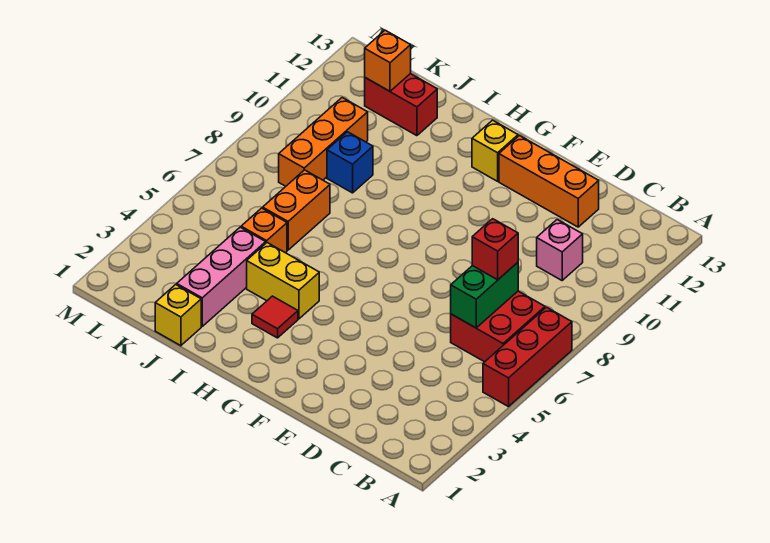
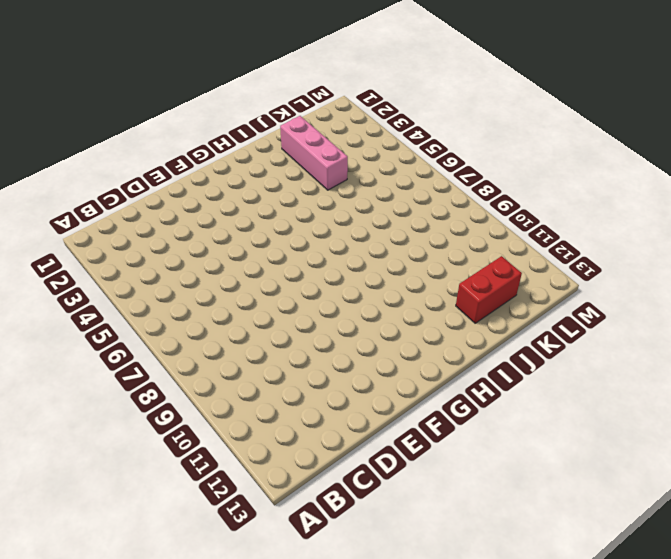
none -> red brick A5:A7 level 1
none -> red brick B6:C7 level 1
none -> pink brick C10 level 1

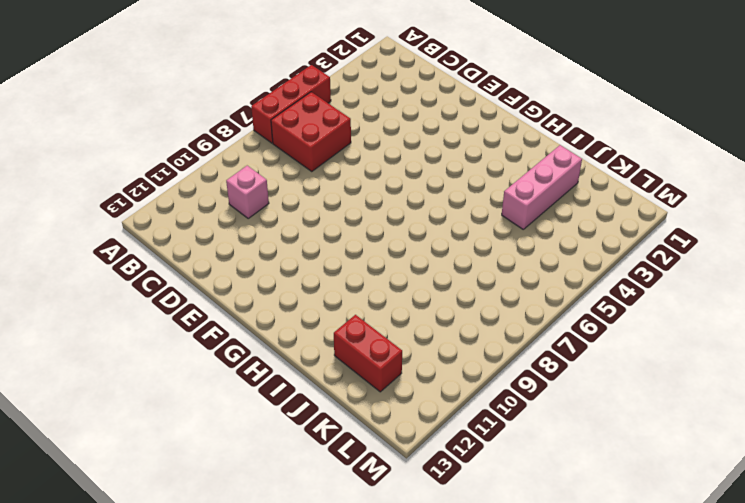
none -> orange brick D12:F12 level 1
none -> yellow brick G12 level 1
none -> red tile H3 level 1

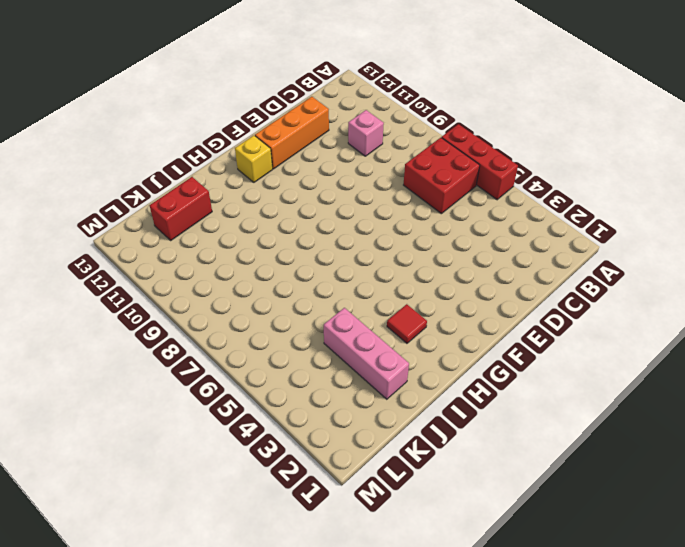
none -> yellow brick H4:I4 level 1
none -> yellow brick J1 level 1
none -> orange brick J5 level 1

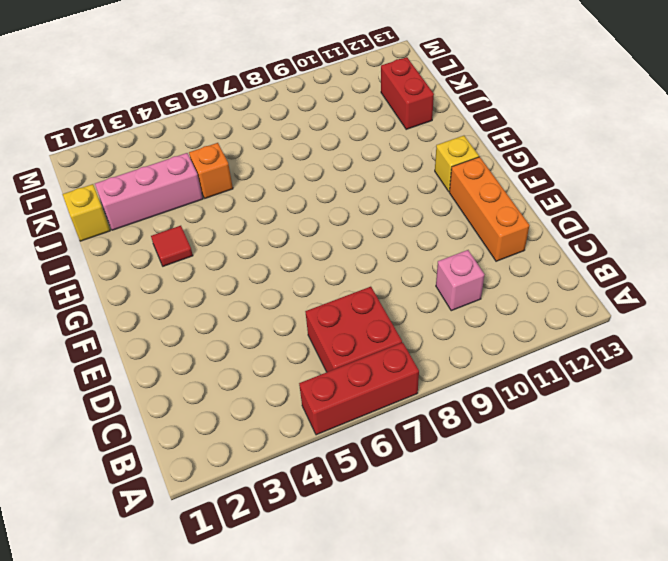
none -> yellow brick H4:I4 level 1
none -> orange brick J6:J7 level 1
none -> blue brick J9 level 1

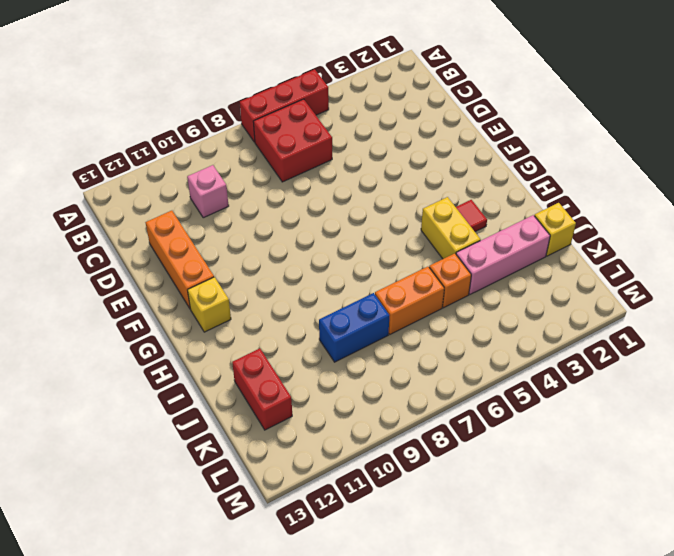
blue brick J8:J9 level 1 -> blue brick J9 level 1
none -> orange brick K8:K10 level 1
none -> green brick C6:C7 level 2
none -> orange brick K12 level 2

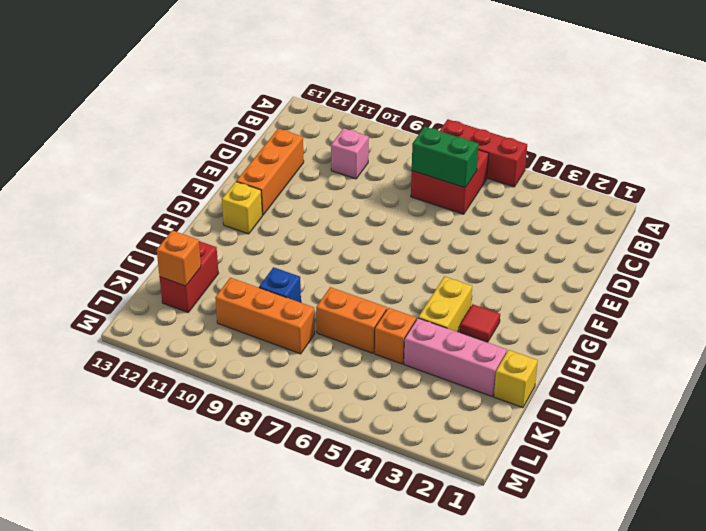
none -> red brick C7 level 3

